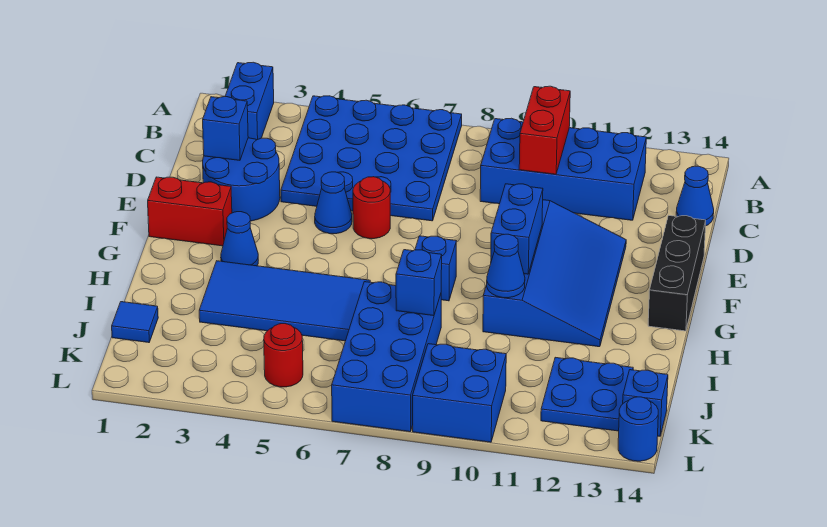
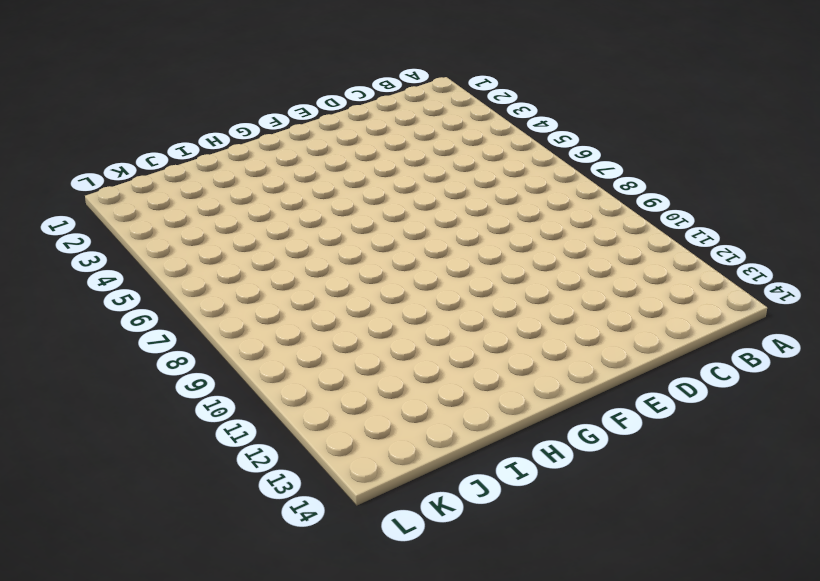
none -> blue brick A2:B2 level 1
none -> blue plate A4:D7 level 1
none -> blue brick B9:C12 level 1

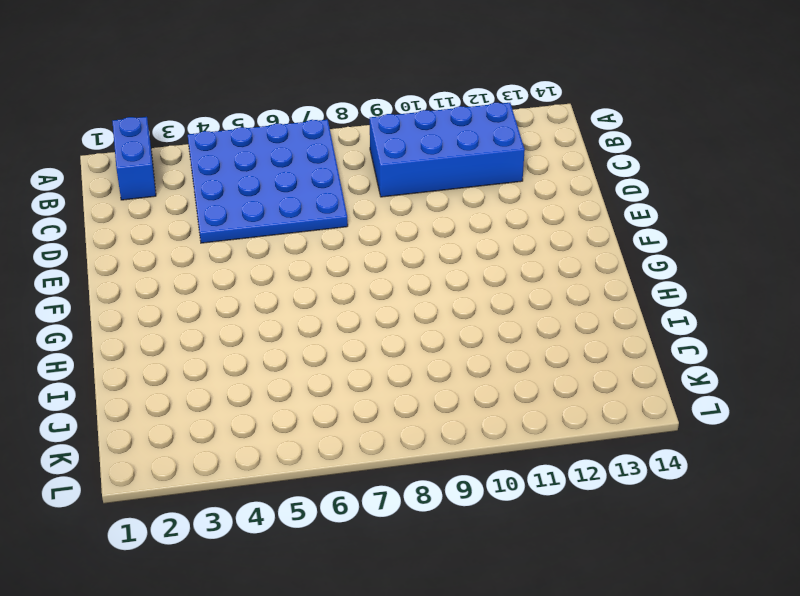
none -> blue cone C14 level 1
none -> blue round brick D2:E3 level 1
none -> blue cone E5 level 1

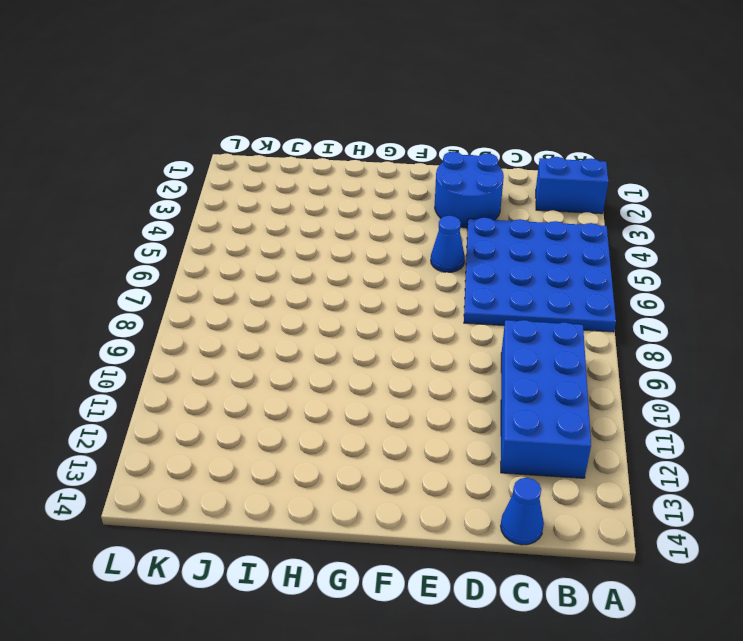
none -> red round brick E6 level 1
none -> blue slope E10:H12 level 1 top 10
none -> black brick E14:G14 level 1

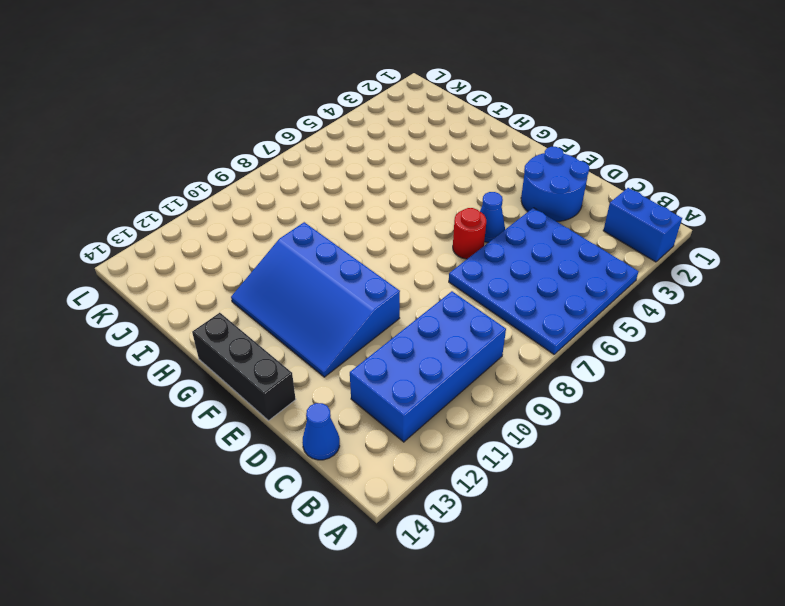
none -> red brick F1:F2 level 1
none -> blue cone G3 level 1
none -> blue brick G8 level 1

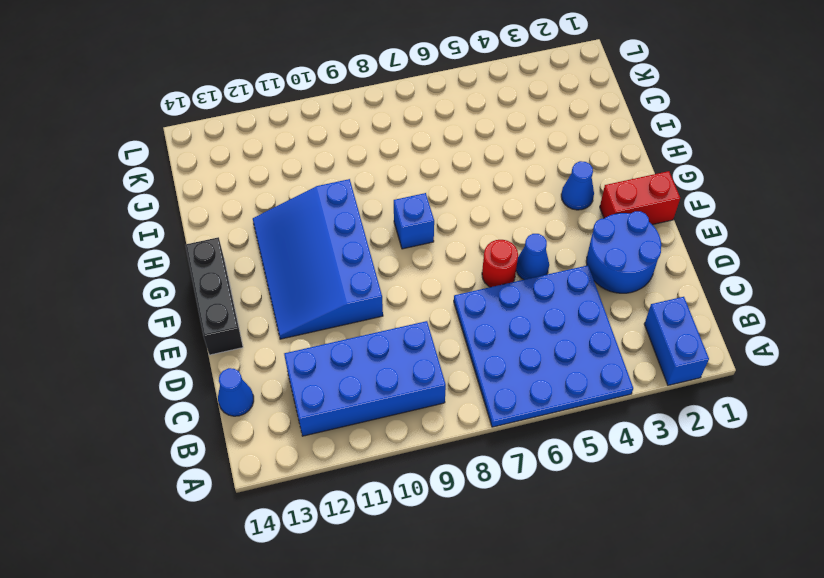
none -> blue tile H3:I6 level 1
none -> blue brick I7:L8 level 1
none -> blue tile J1 level 1

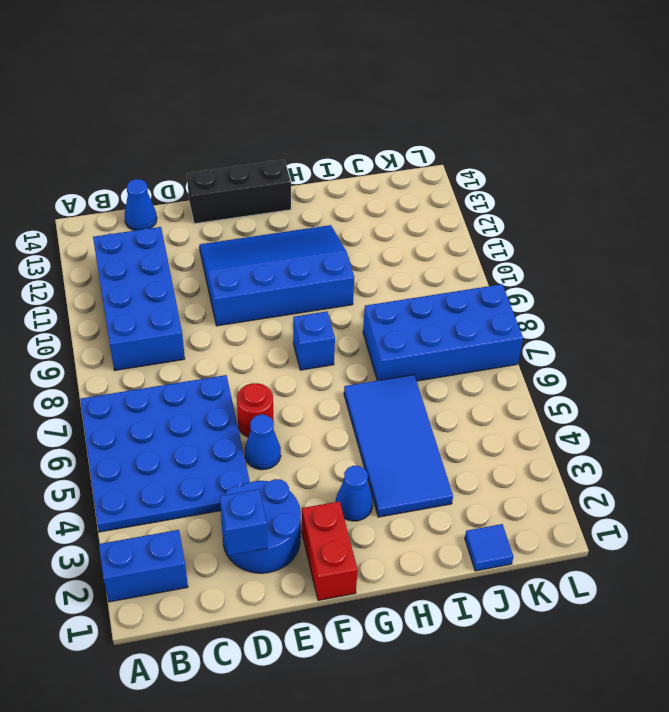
none -> blue plate J12:K13 level 1
none -> red round brick K5 level 1
none -> blue brick K9:L10 level 1

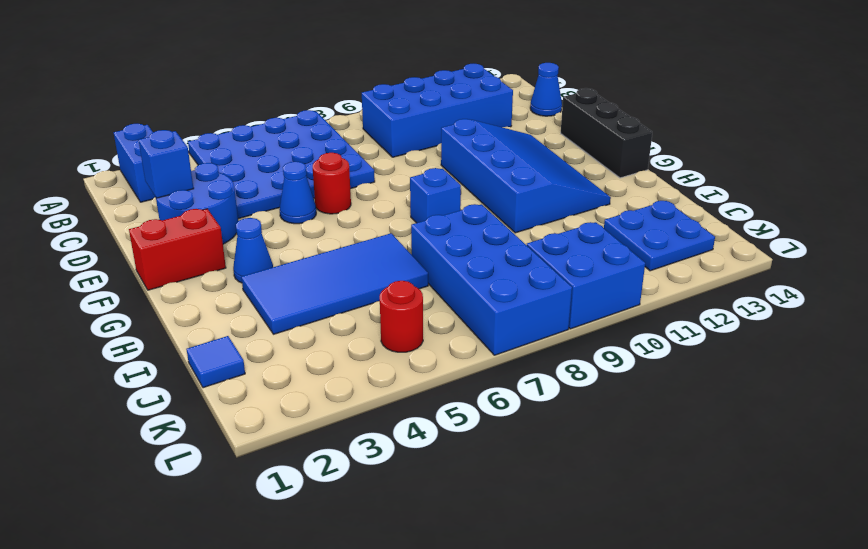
none -> blue brick K14 level 1
none -> blue round brick L14 level 1
none -> red brick B10:C10 level 2

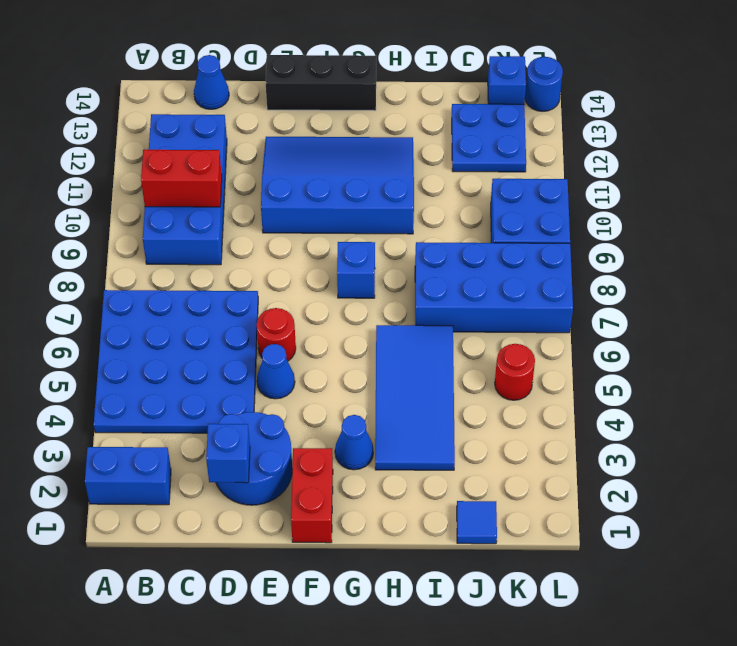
none -> blue brick F10:G10 level 2
none -> blue cone H10 level 2
none -> blue brick I8 level 2

